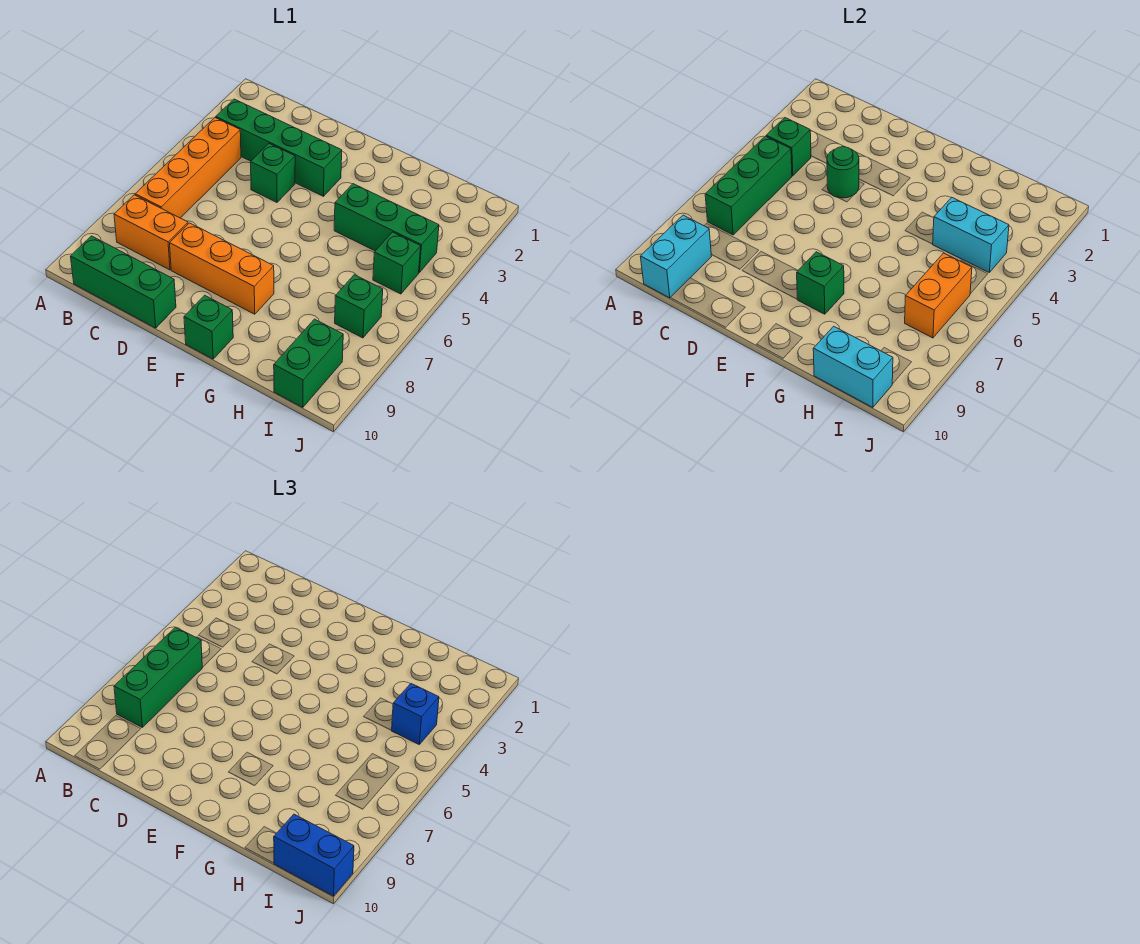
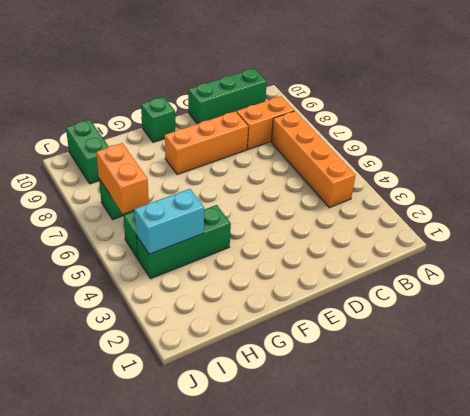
none -> green brick B3:E3 level 1
none -> green brick D4 level 1
none -> green brick B4 level 2

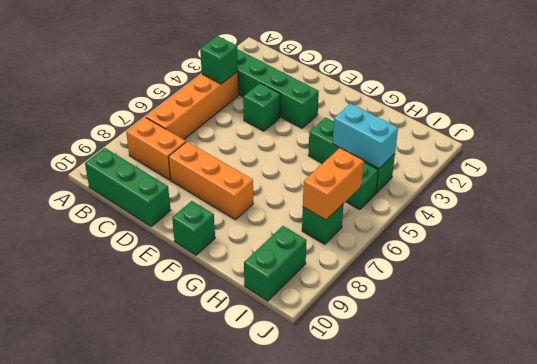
none -> green brick B5:B7 level 2
none -> cyan brick B9:B10 level 2
none -> green round brick D4 level 2

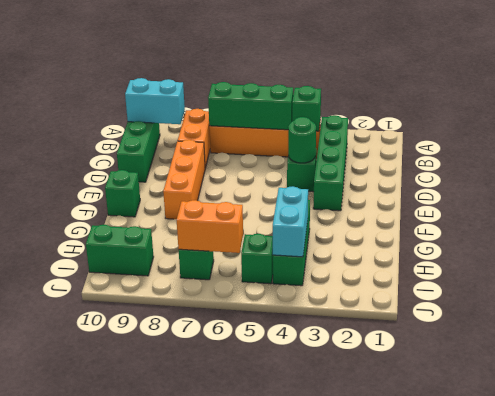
none -> green brick F8 level 2
none -> cyan brick H10:I10 level 2
none -> green brick B6:B8 level 3

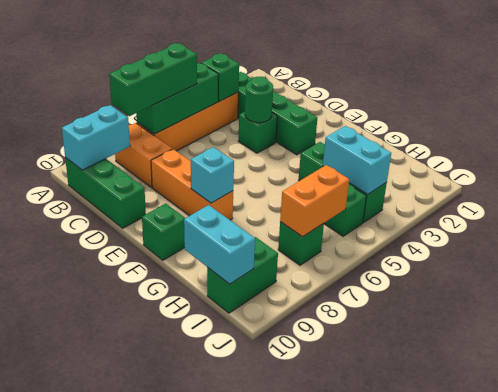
cyan brick F8 level 2 -> green brick F8 level 2
none -> blue brick I4 level 3
none -> blue brick I10:J10 level 3

